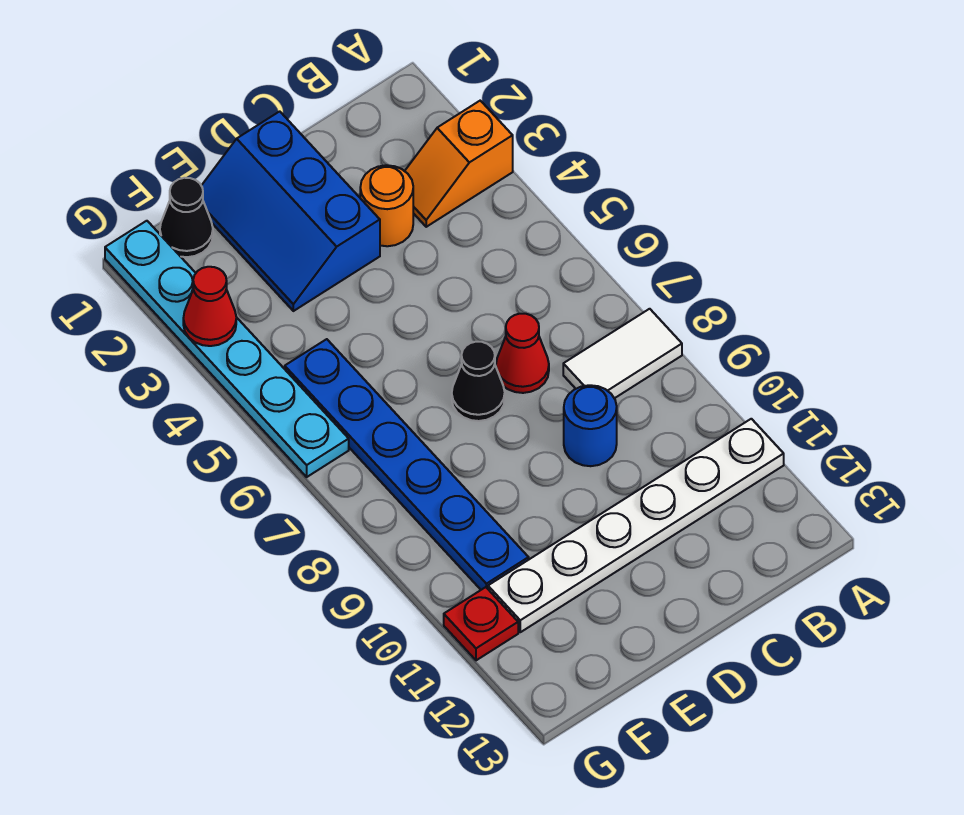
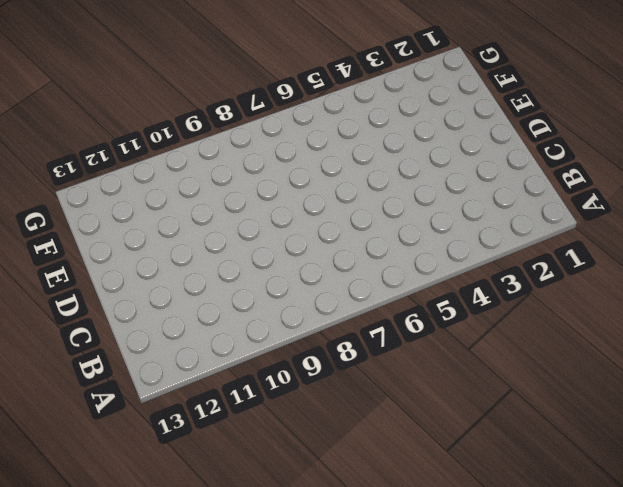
none -> orange slope A3:B3 level 1 top A
none -> white tile A8:B8 level 1
none -> white plate A11:F11 level 1

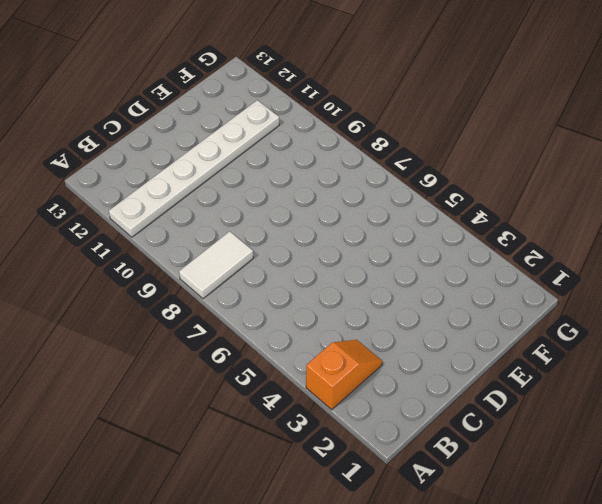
none -> orange round brick C3 level 1
none -> red cone C7 level 1
none -> blue round brick C9 level 1

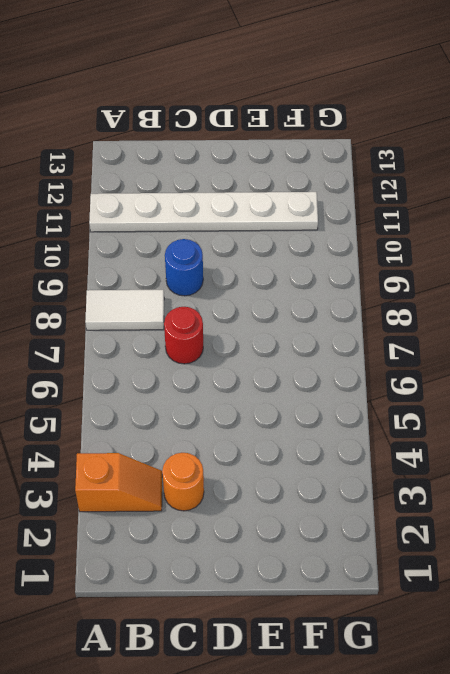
red round brick C7 level 1 -> red cone C7 level 1
none -> blue slope D1:E3 level 1 top D
none -> black cone D7 level 1
none -> black cone F1 level 1

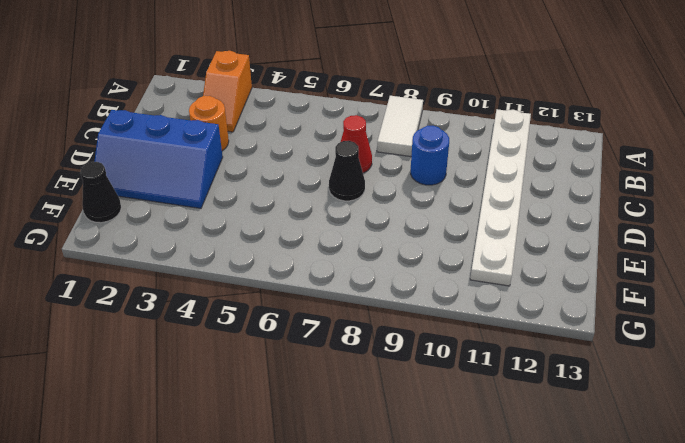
none -> blue plate F5:F10 level 1
none -> cyan plate G1:G6 level 1
none -> red plate G11 level 1

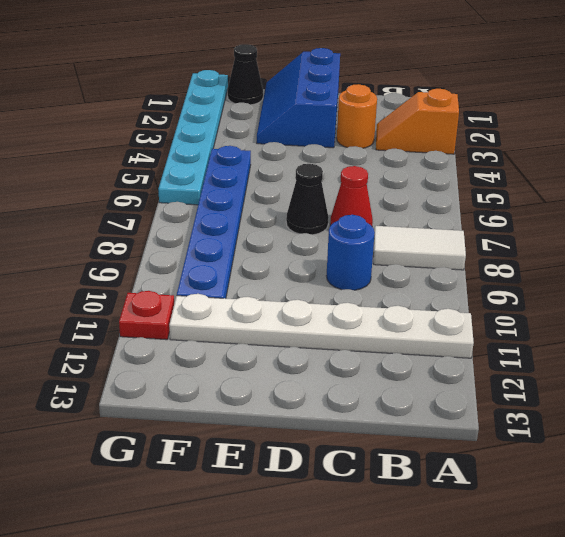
none -> red cone G3 level 2

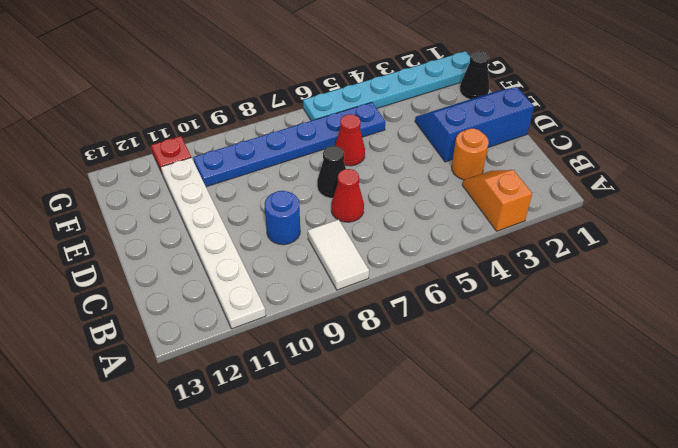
red cone E6 level 1 -> red cone G3 level 2

